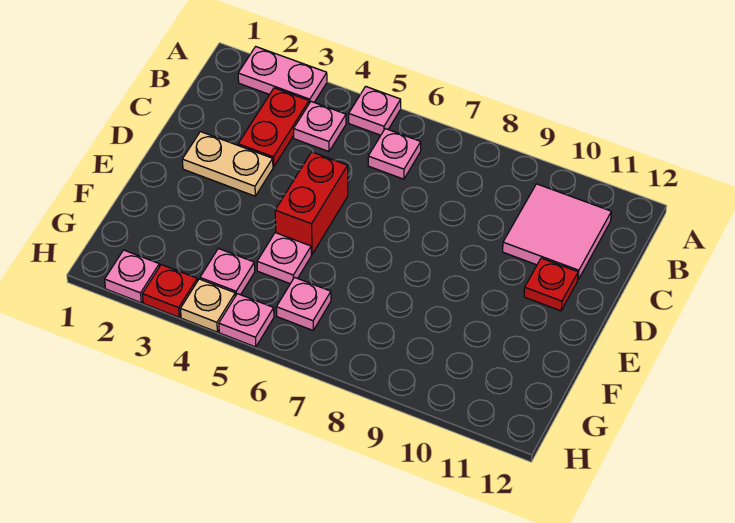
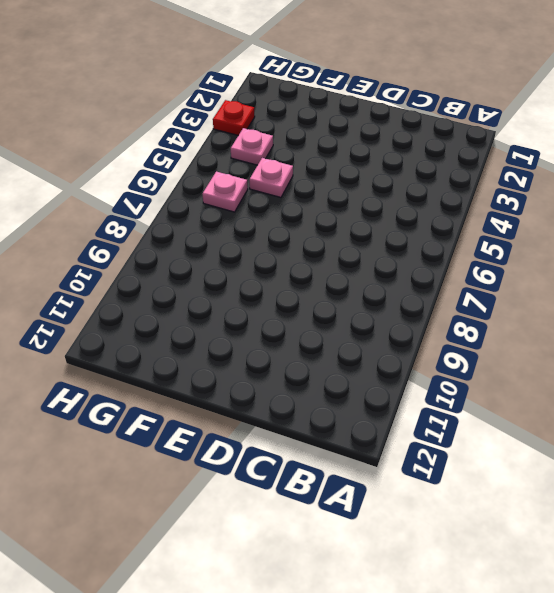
none -> pink plate A2:A3 level 1
none -> pink plate A5 level 1
none -> red plate B3:C3 level 1

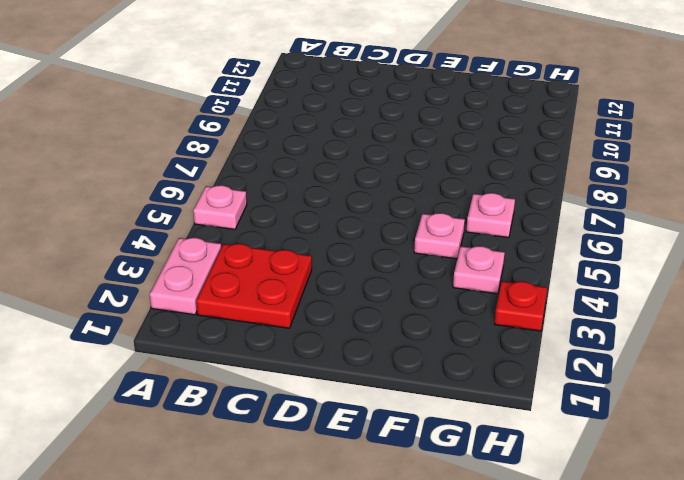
red plate B2:C3 level 1 -> red plate B3:C3 level 1
none -> pink plate B4 level 1
none -> pink plate B6 level 1
none -> pink tile B10:C11 level 1

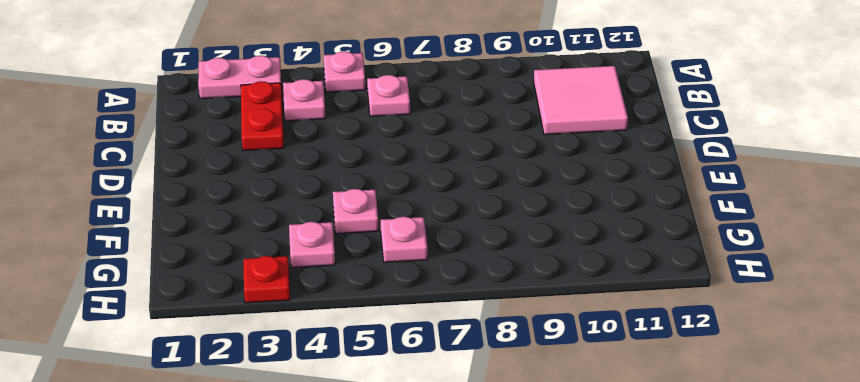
none -> tan plate D2:D3 level 1
none -> red brick D5:E5 level 1
none -> red plate D11 level 1

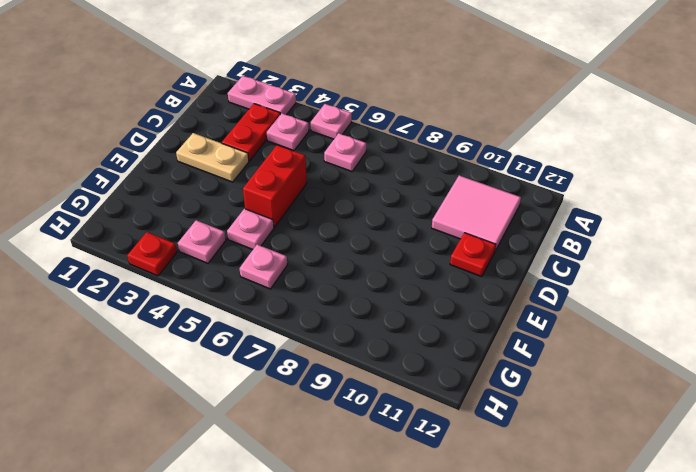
none -> pink plate H2 level 1
none -> tan plate H4 level 1
none -> pink plate H5 level 1

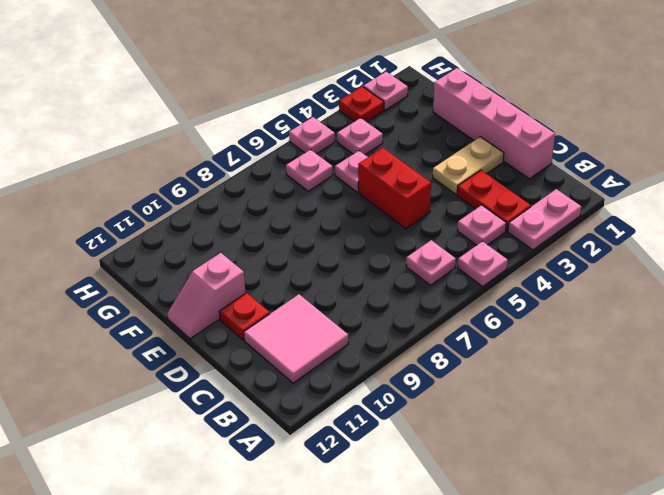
pink brick C1:F1 level 1 -> none
pink slope E11:E12 level 1 top 11 -> none
none -> tan plate H4 level 1

